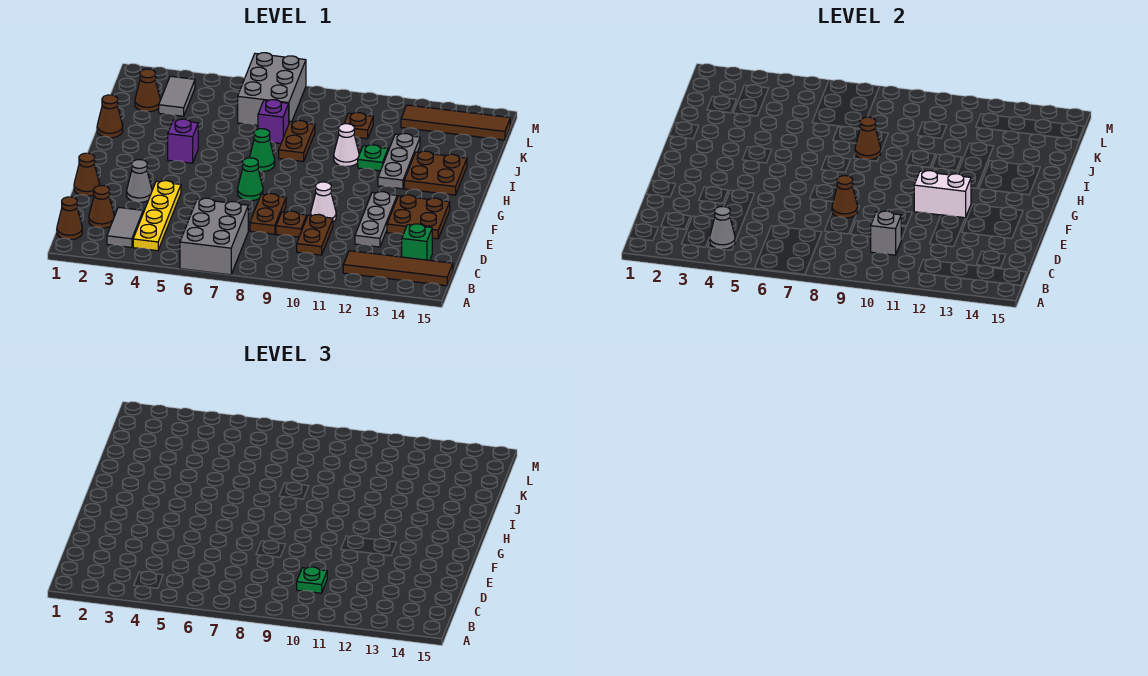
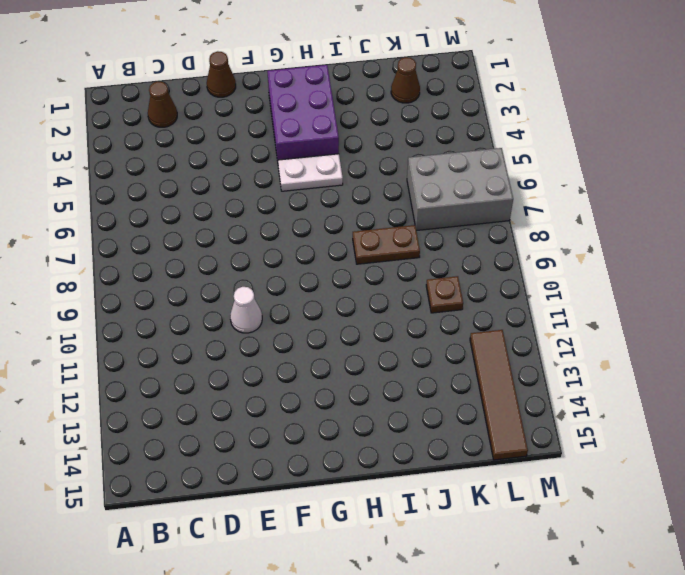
purple brick G2:H4 level 1 -> purple brick H4 level 1
white plate G5:H5 level 1 -> none
none -> grey brick A6:C7 level 1
none -> brown cone B1 level 1
none -> grey tile B3:C3 level 1
none -> yellow plate B4:E4 level 1

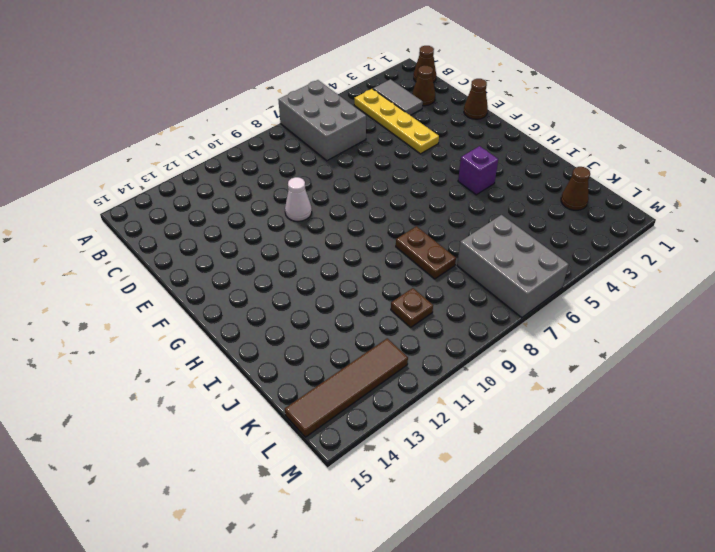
none -> brown tile B12:B15 level 1
none -> brown plate C10:D10 level 1
none -> green brick C14 level 1
none -> brown plate D8:E8 level 1

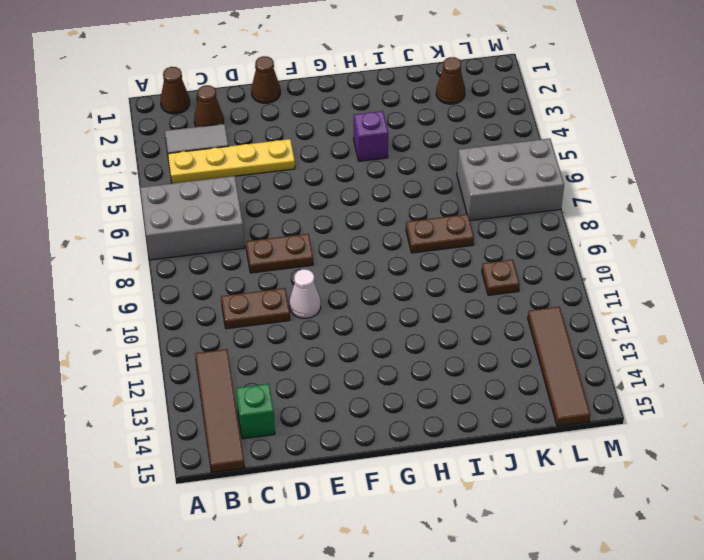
none -> brown plate D9 level 1
none -> grey plate D12:F12 level 1
none -> grey cone E3 level 1
none -> brown plate E13:F14 level 1

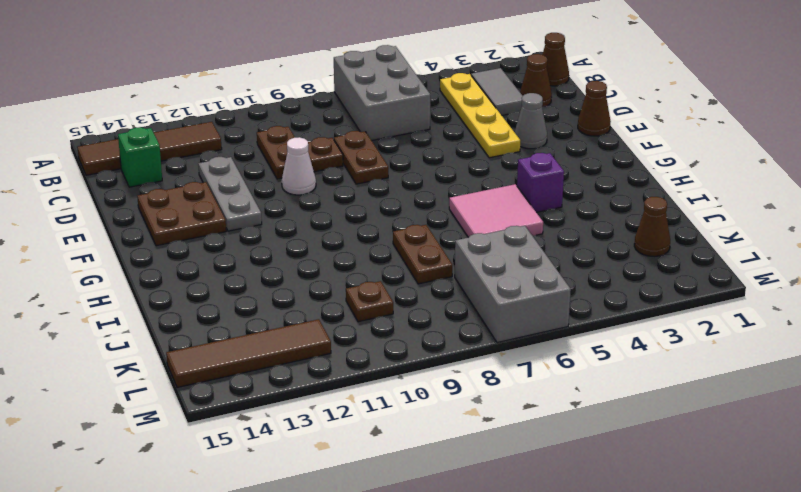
pink tile H5:I6 level 1 -> none
none -> green cone F7 level 1
none -> green cone H7 level 1
none -> grey plate H12:J12 level 1
none -> brown plate H13:I14 level 1

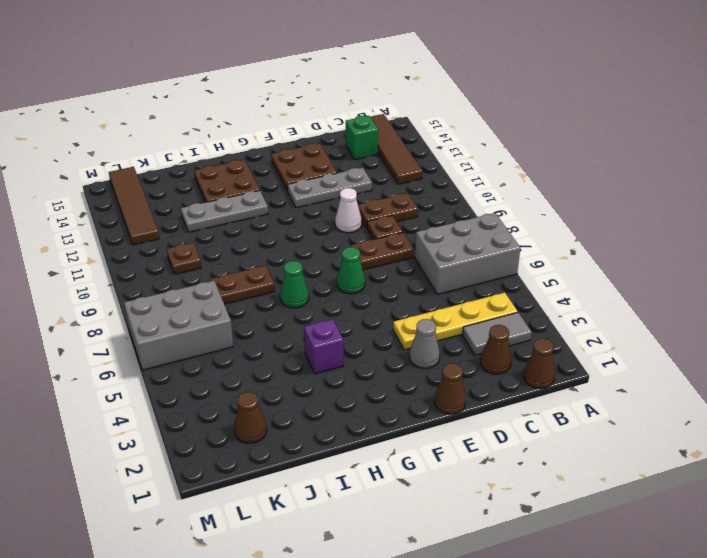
none -> brown cone I1 level 1
none -> white cone I10 level 1
none -> green plate I11 level 1
none -> purple brick J7 level 1

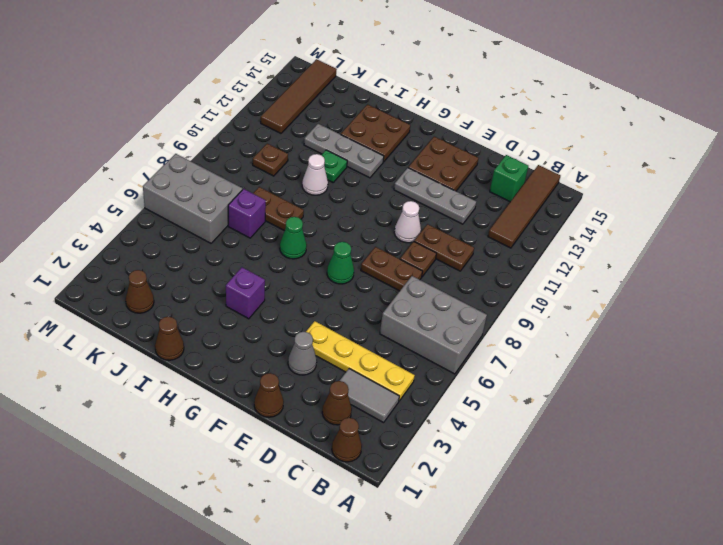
none -> grey tile K3:L3 level 1
none -> grey cone B4 level 2
none -> grey brick C10 level 2
none -> brown cone E8 level 2

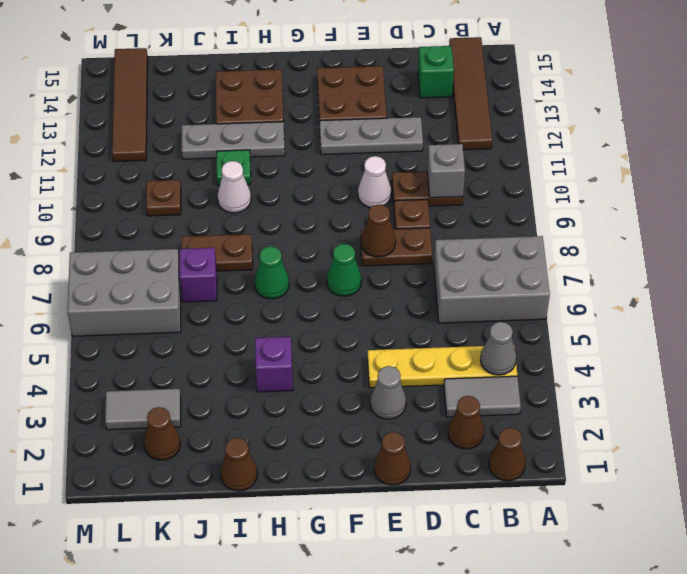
none -> white brick F11:F12 level 2
none -> brown cone I8 level 2
none -> green plate C10 level 3

